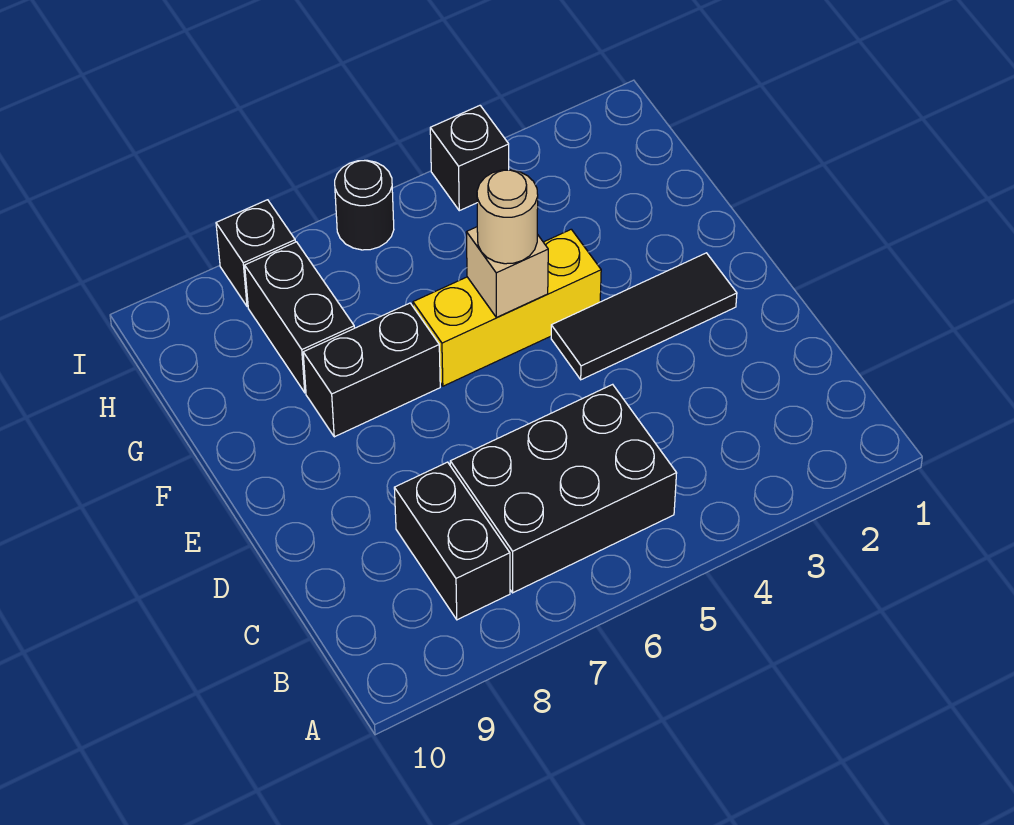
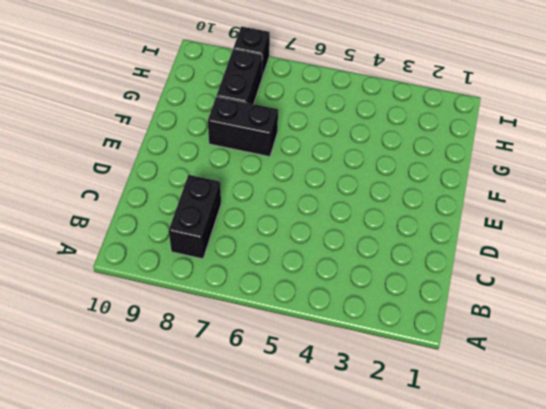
none -> black brick B5:C7 level 1
none -> black tile E2:E4 level 1

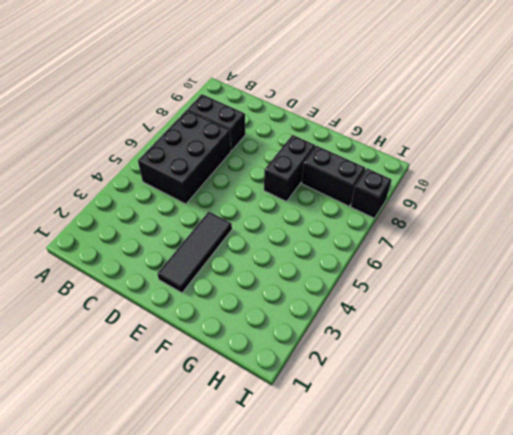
none -> yellow brick F4:F6 level 1
none -> black brick I4 level 1

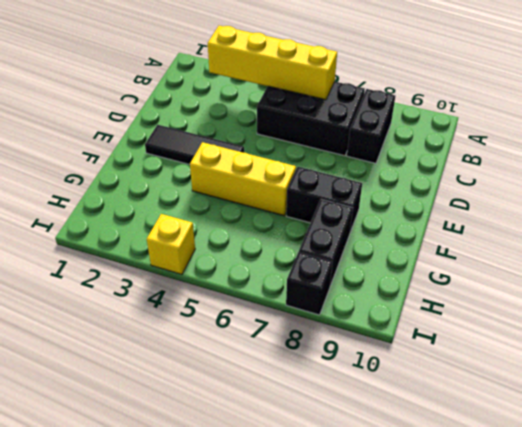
yellow brick B3:B6 level 2 -> none
yellow brick I4 level 1 -> black brick I4 level 1
none -> black round brick I6 level 1
none -> tan brick F5 level 2

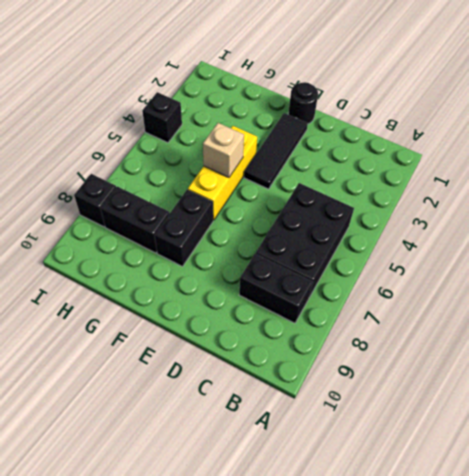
black round brick E1 level 1 -> black round brick I6 level 1
none -> tan round brick F5 level 3

